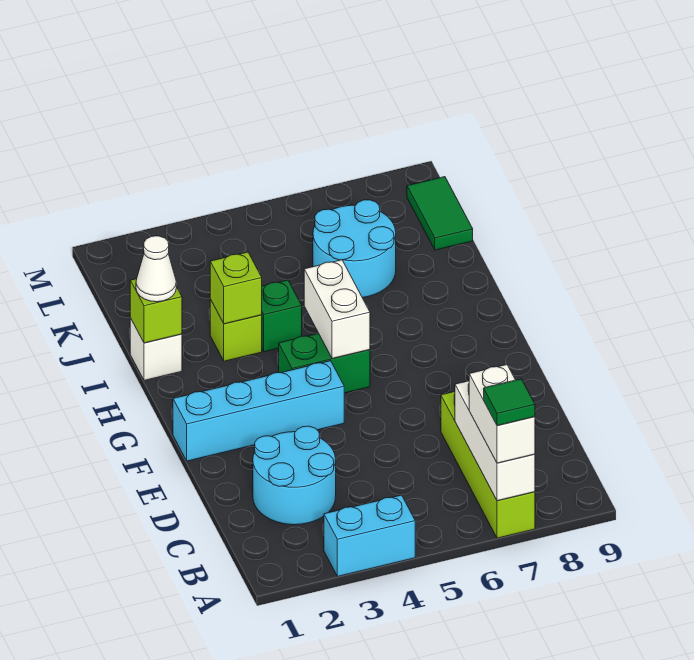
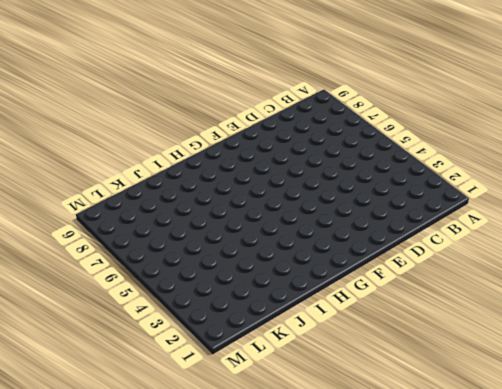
none -> cyan brick A3:A4 level 1
none -> lime brick A7:D7 level 1
none -> cyan round brick C2:D3 level 1

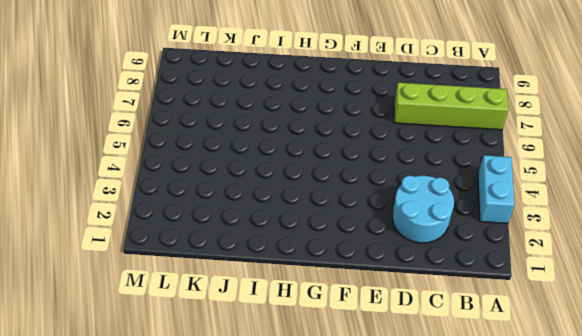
none -> cyan brick F1:F4 level 1
none -> green brick G4:G5 level 1
none -> white brick I1 level 1

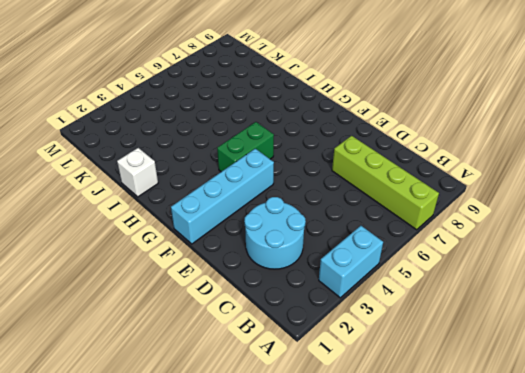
none -> lime brick I3 level 1
none -> green brick I4 level 1
none -> cyan round brick J6:K7 level 1

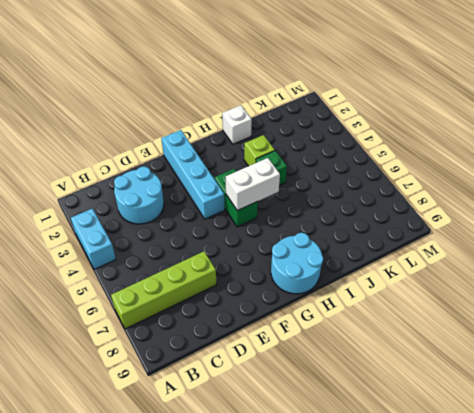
cyan round brick G8:H9 level 1 -> cyan round brick J6:K7 level 1
none -> green tile K9:L9 level 1
none -> white brick A7:C7 level 2
none -> lime brick I1 level 2

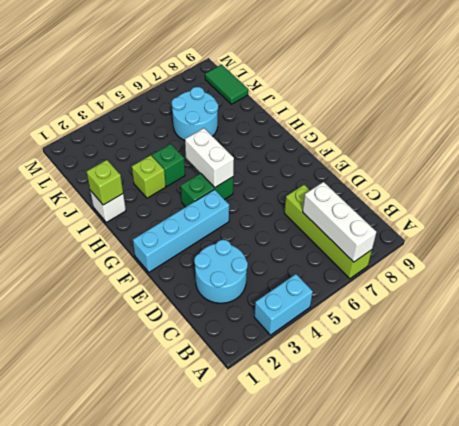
none -> lime brick I3 level 2
none -> white brick A7:B7 level 3
none -> white cone I1 level 3

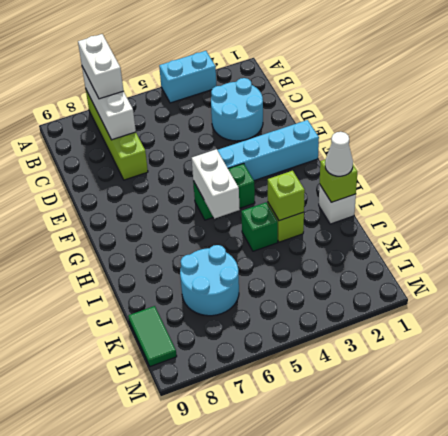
none -> green tile A7 level 4

